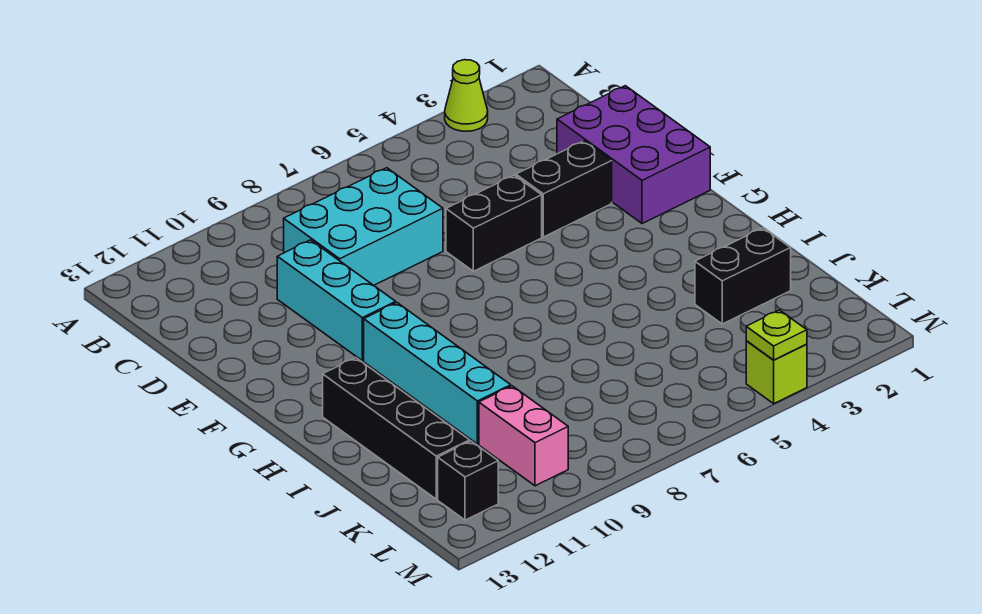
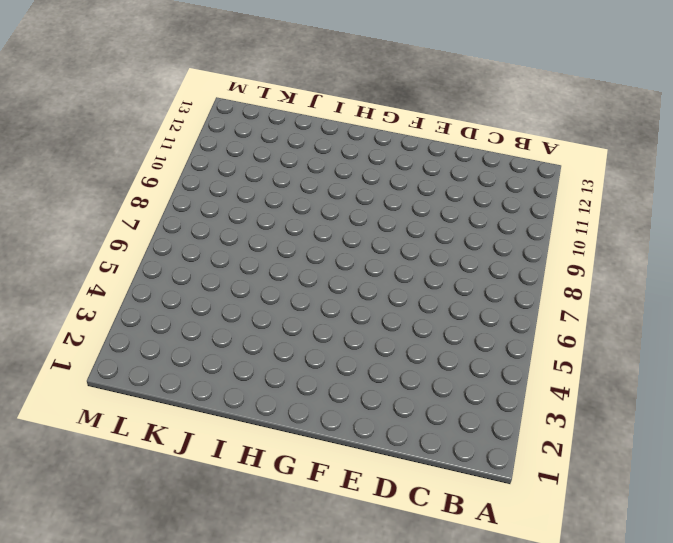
none -> lime cone A3 level 1
none -> cyan brick C7:D9 level 1
none -> purple brick D1:F2 level 1

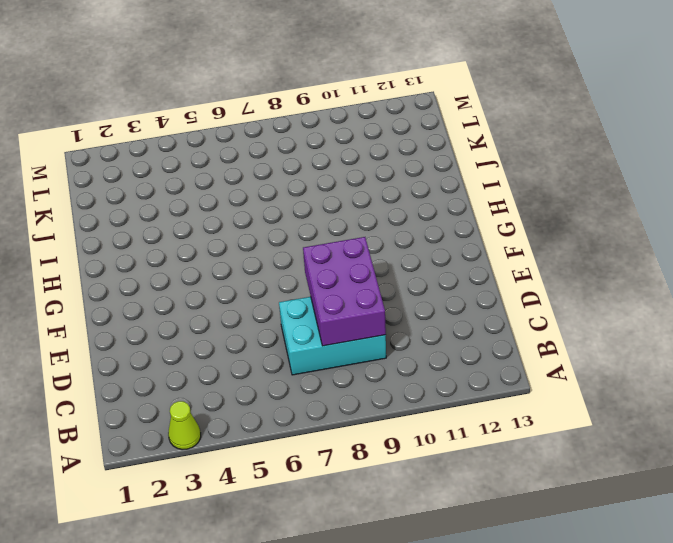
purple brick C8:E9 level 2 -> purple brick D1:F2 level 1
none -> cyan brick D10:F10 level 1
none -> black brick E3:E4 level 1
none -> black brick E5:E6 level 1

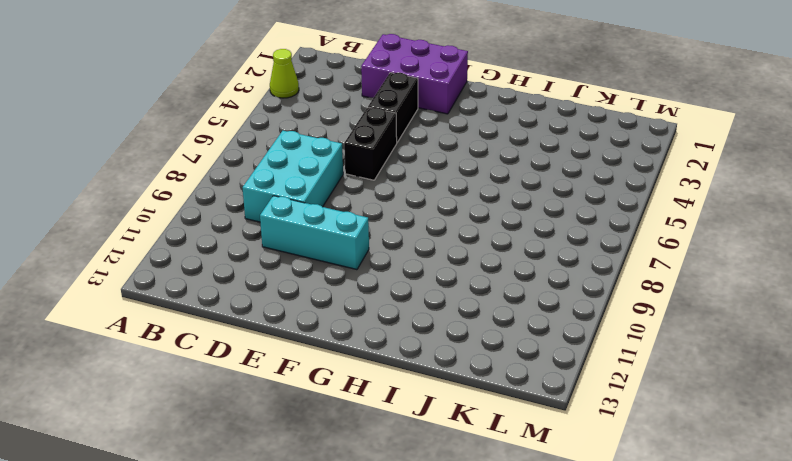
none -> cyan brick G10:J10 level 1
none -> black brick H12:K12 level 1
none -> black brick J2:J3 level 1

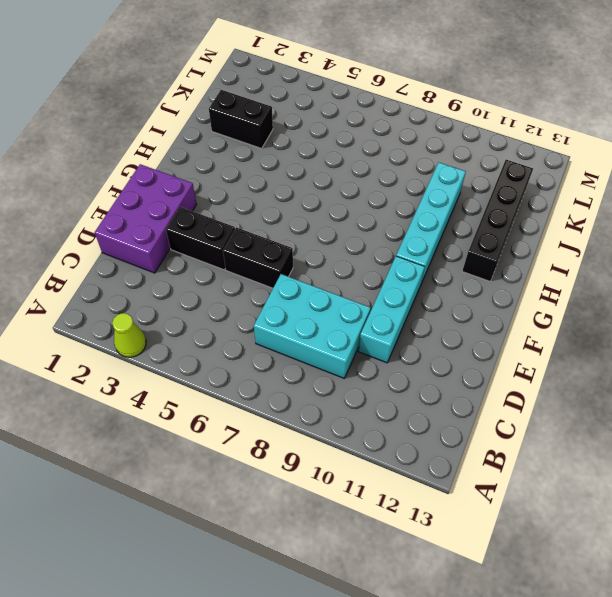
none -> pink brick K10:L10 level 1
none -> black brick L12 level 1
none -> lime brick M4 level 1

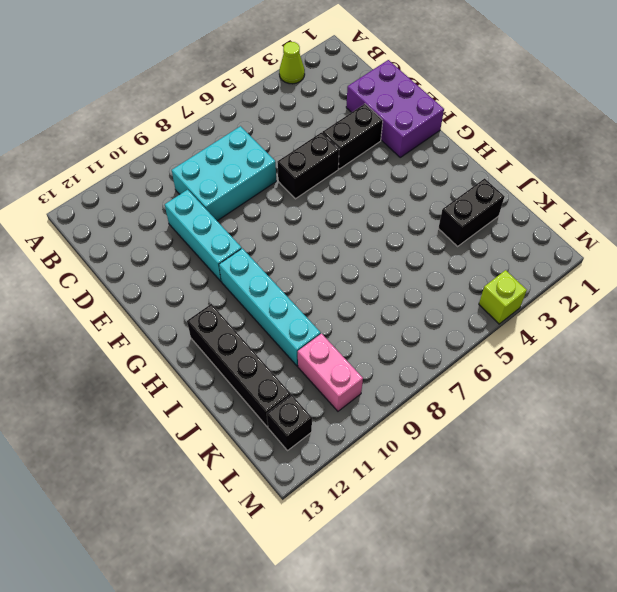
none -> lime plate M4 level 2

